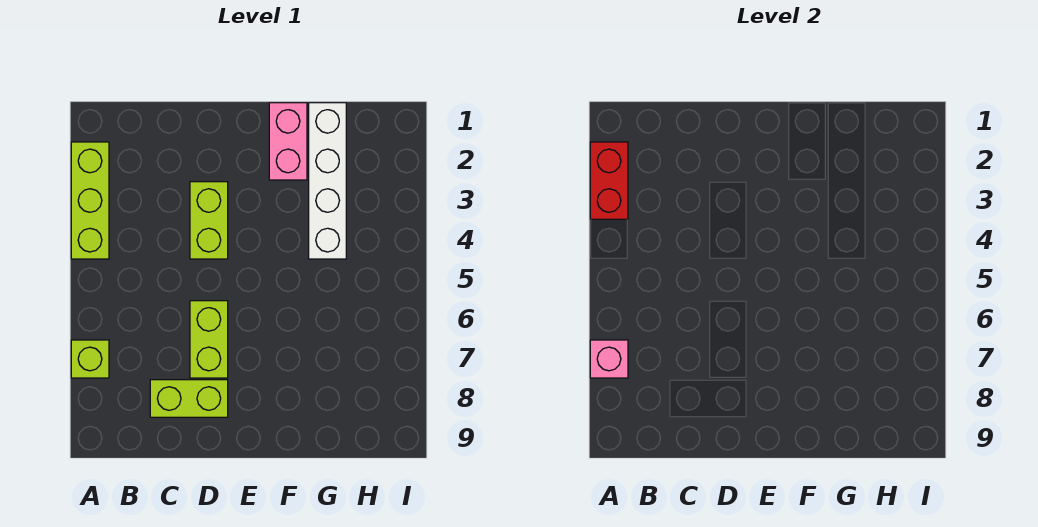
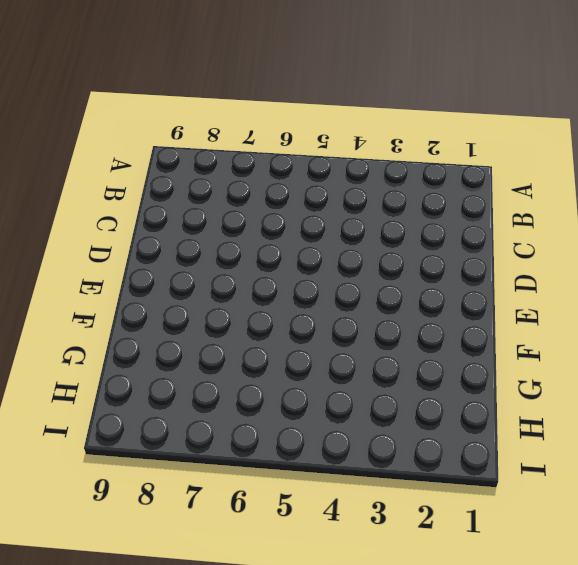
none -> lime brick A2:A4 level 1
none -> lime brick A7 level 1

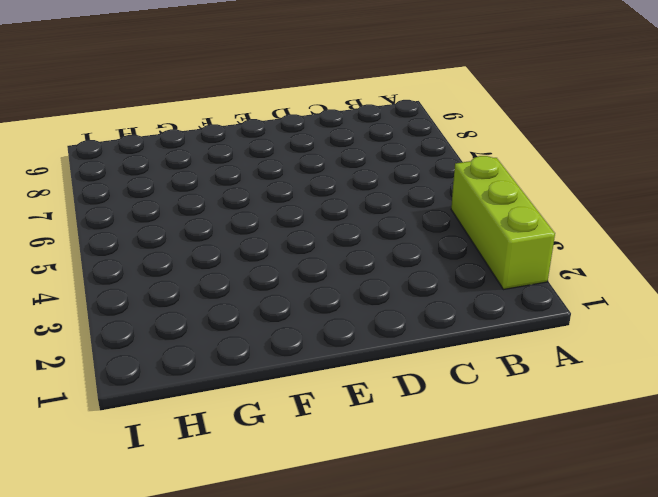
none -> lime brick A7 level 1
none -> lime brick C8:D8 level 1

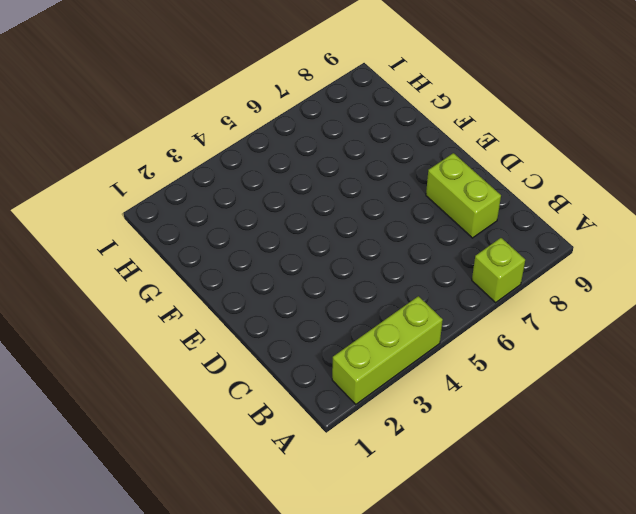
none -> lime brick D3:D4 level 1
none -> lime brick D6:D7 level 1

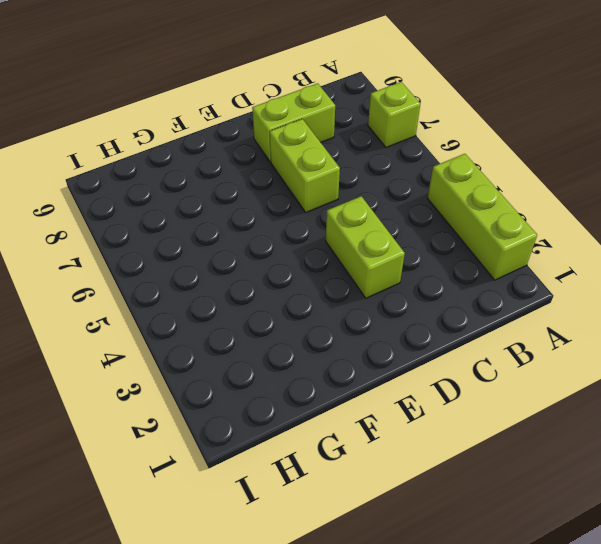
none -> pink brick F1:F2 level 1
none -> white brick G1:G4 level 1

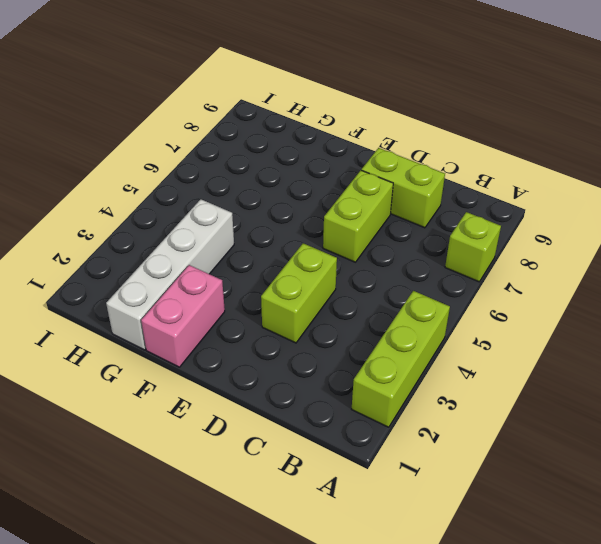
none -> red brick A2:A3 level 2
none -> pink brick A7 level 2

